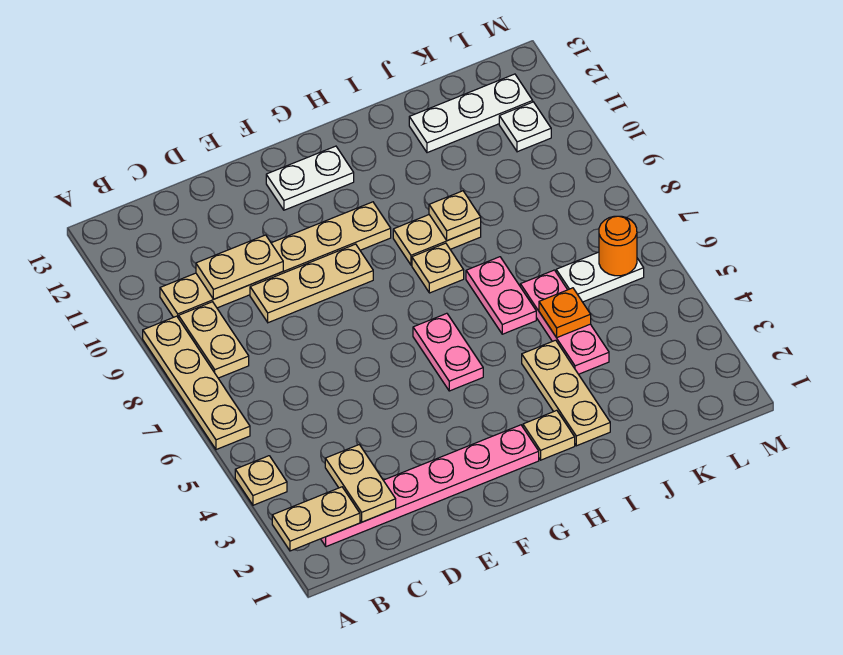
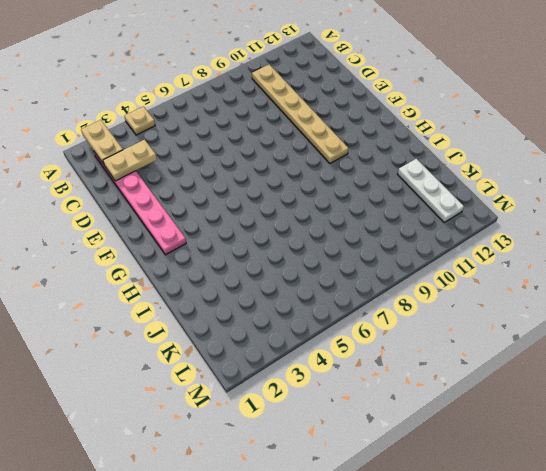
none -> tan plate A6:A9 level 1
none -> tan plate B8:B9 level 1
none -> tan plate D9:F9 level 1

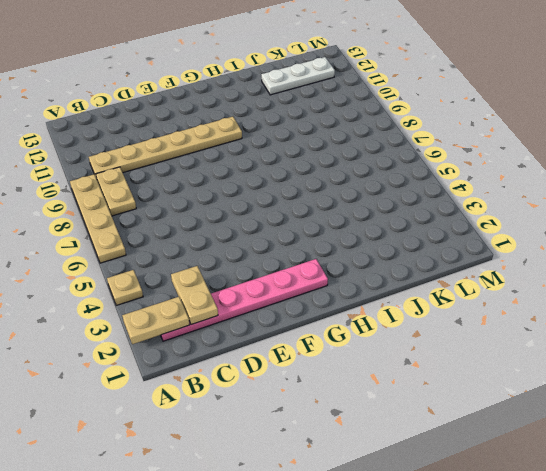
none -> tan plate D9:F9 level 1
none -> white plate F12:G12 level 1
none -> pink plate G5:G6 level 1

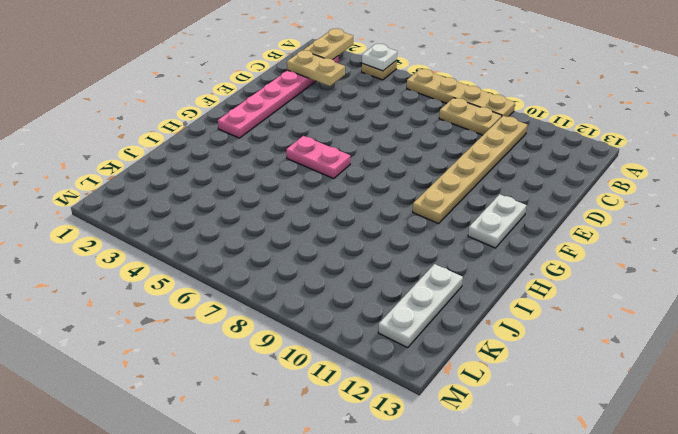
white plate A4 level 2 -> white plate L11 level 1
none -> tan plate D9:F9 level 1
none -> tan plate H2 level 1
none -> tan plate H8 level 1

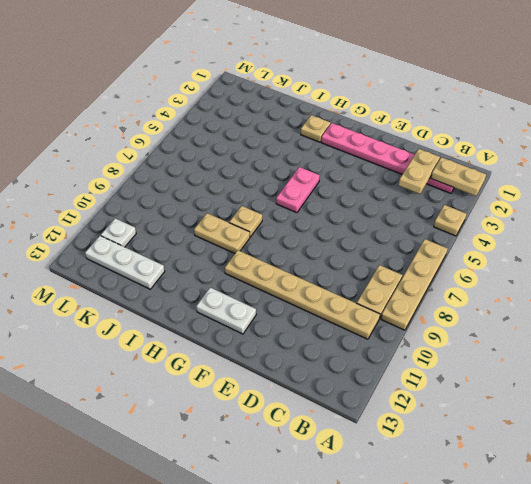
none -> tan plate D9:F9 level 1
none -> tan plate I2:I4 level 1
none -> pink plate I6:I7 level 1

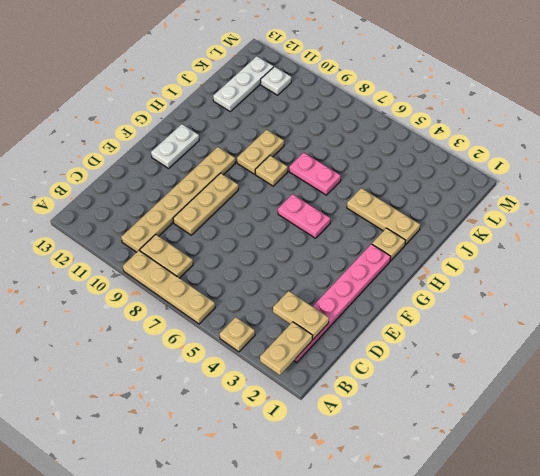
none -> pink plate J4:J6 level 1
none -> white plate K6:L6 level 1
none -> tan plate C10:D10 level 2

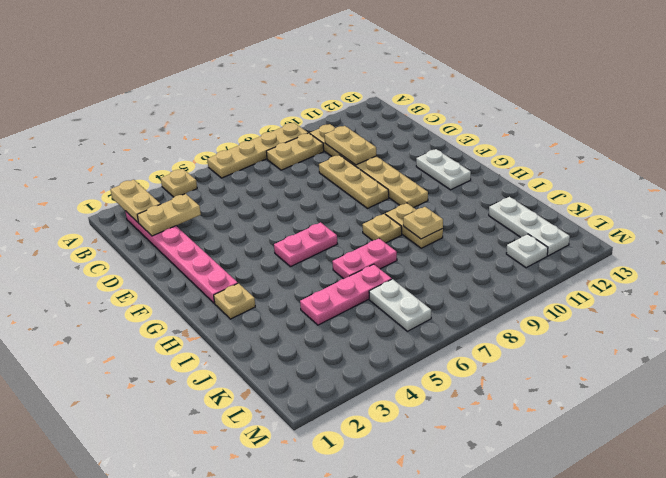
none -> tan plate I2:I4 level 1
none -> orange plate J5 level 2
none -> orange round brick L6 level 2

